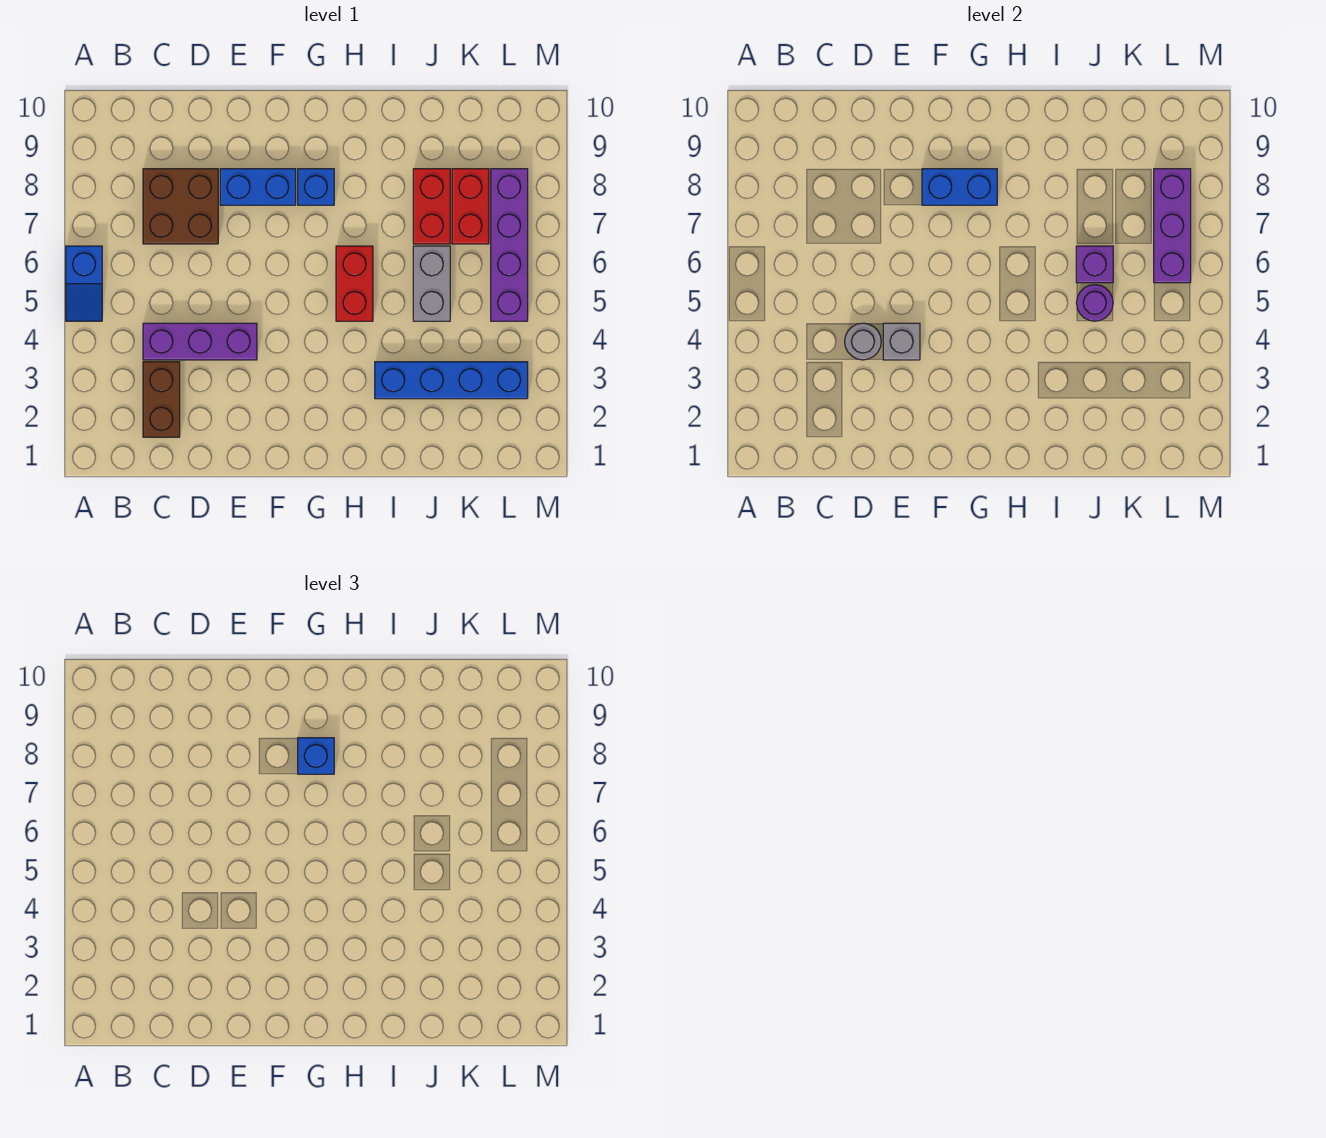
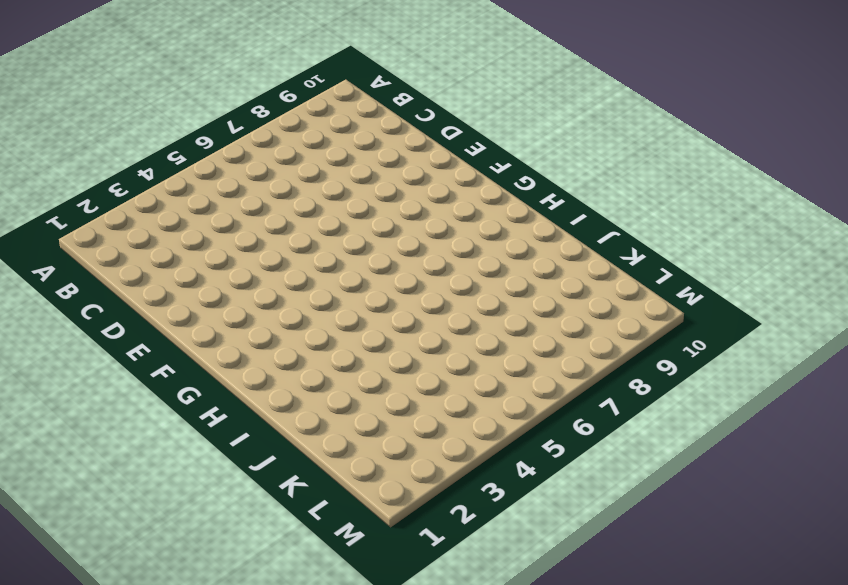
none -> blue slope A5:A6 level 1 top 6
none -> brown brick C2:C3 level 1
none -> purple brick C4:E4 level 1

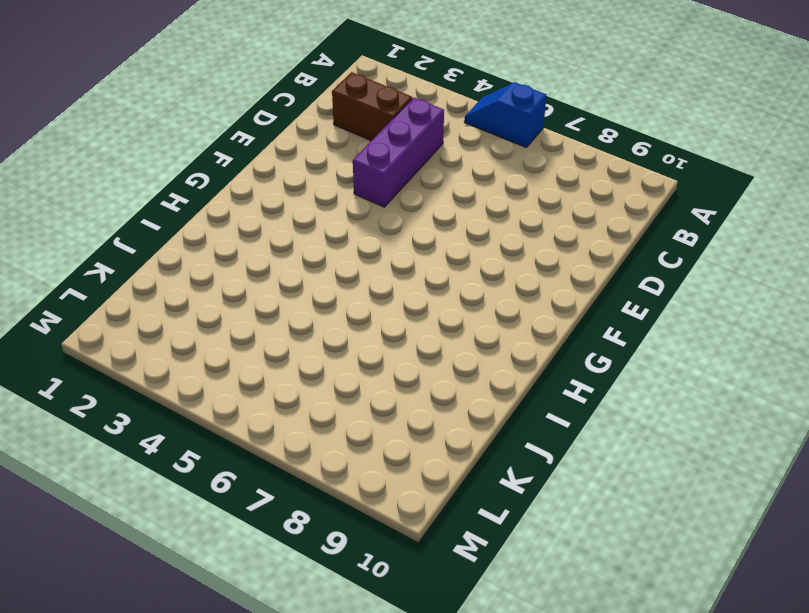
none -> brown brick C7:D8 level 1
none -> blue brick E8:F8 level 1
none -> blue brick G8 level 1

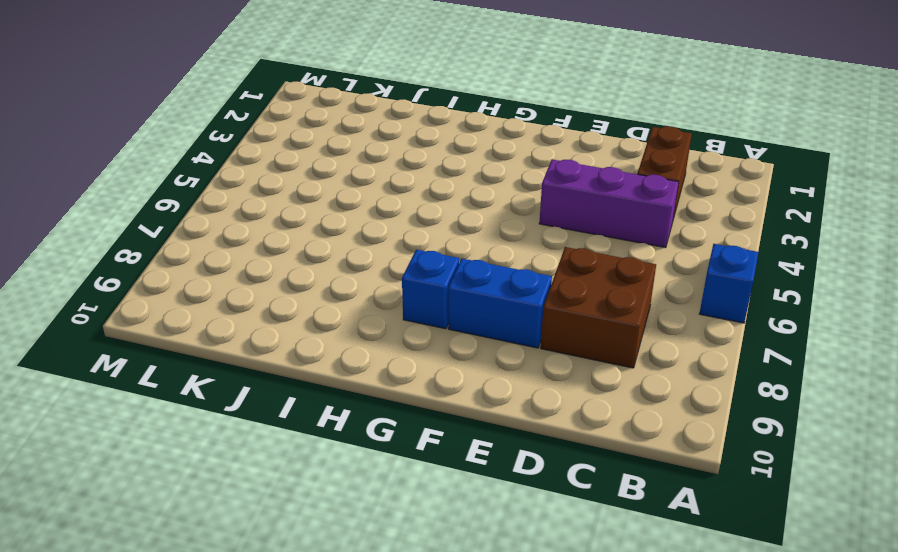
none -> red brick H5:H6 level 1
none -> blue brick I3:L3 level 1
none -> grey brick J5:J6 level 1

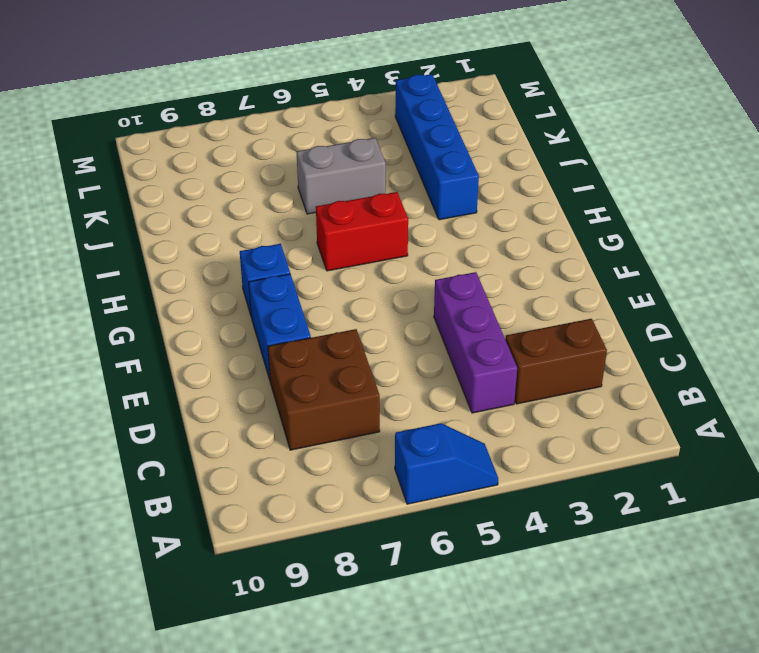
none -> red brick J7:J8 level 1
none -> red brick K7:K8 level 1
none -> purple brick L5:L8 level 1

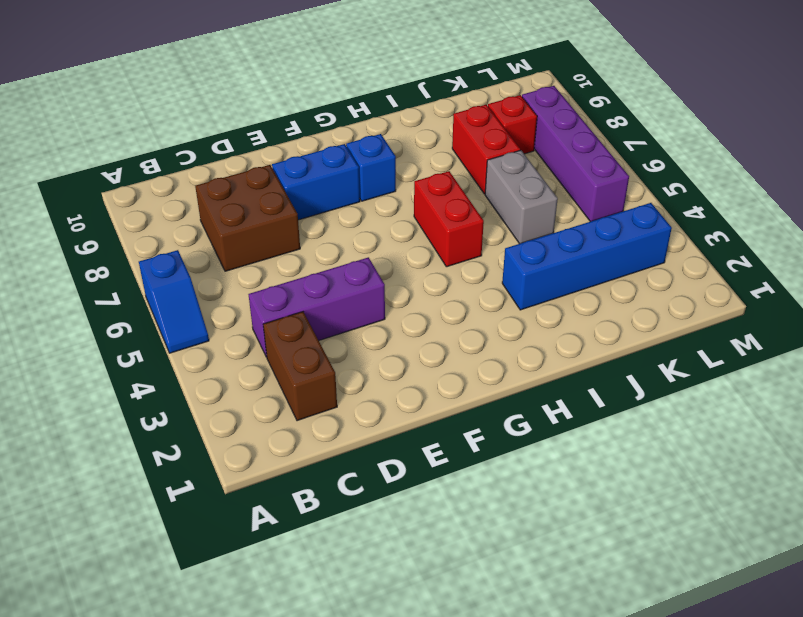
red brick K8 level 1 -> red brick K7:K8 level 1
none -> grey round brick D4 level 2
none -> grey brick E4 level 2
none -> blue brick F8:G8 level 2

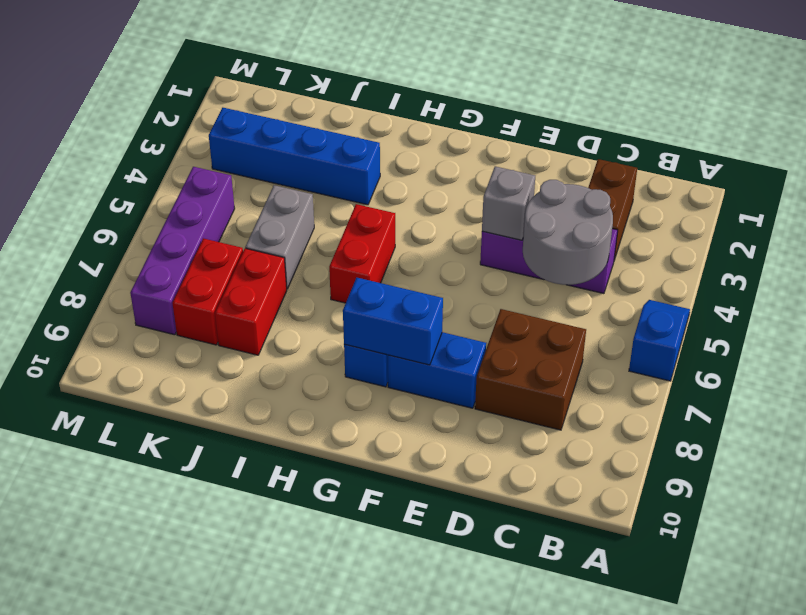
grey round brick C4:D5 level 2 -> grey round brick D4 level 2
none -> purple round brick J5 level 2
none -> purple brick J6 level 2
none -> purple brick L6:L8 level 2

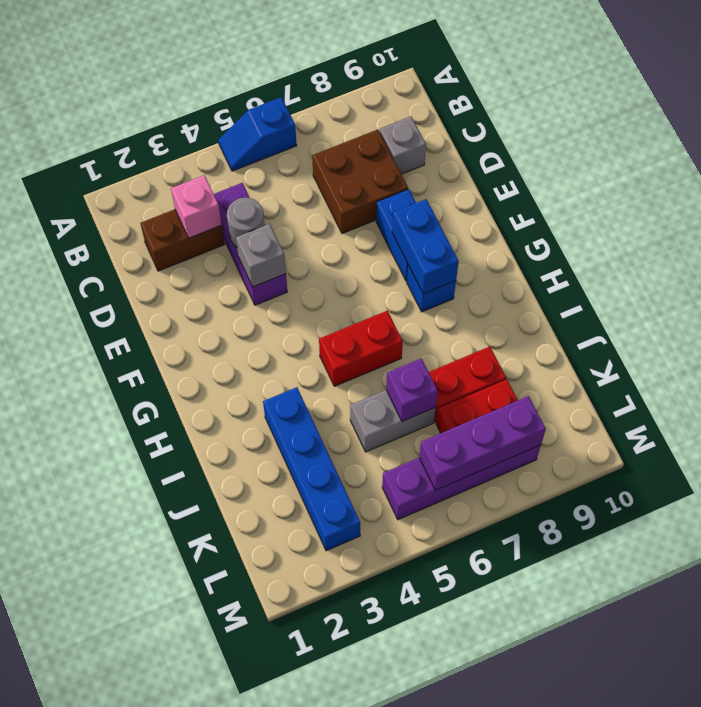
pink brick C3 level 2 -> none
grey brick C9 level 1 -> none
none -> purple round brick J5 level 2
none -> blue brick G8 level 3

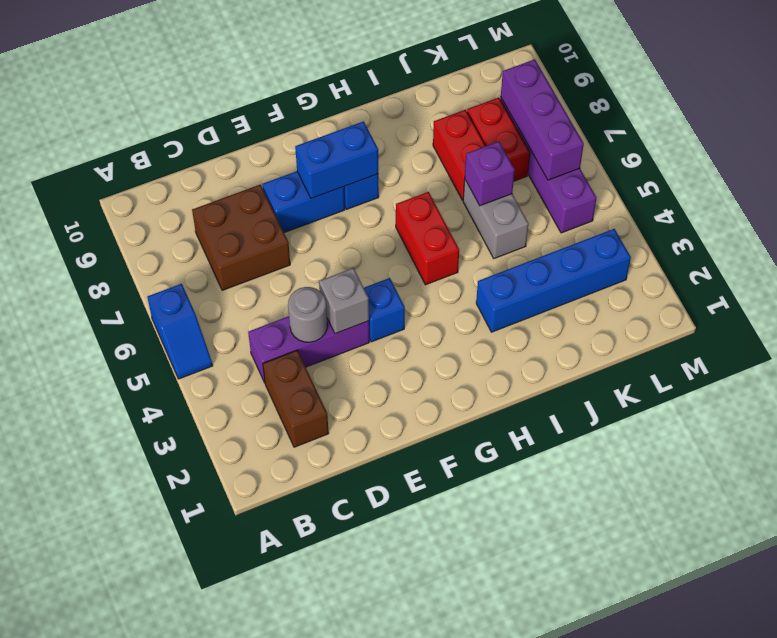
blue brick F4 level 1 -> blue brick G8 level 3
none -> purple round brick J5 level 2

